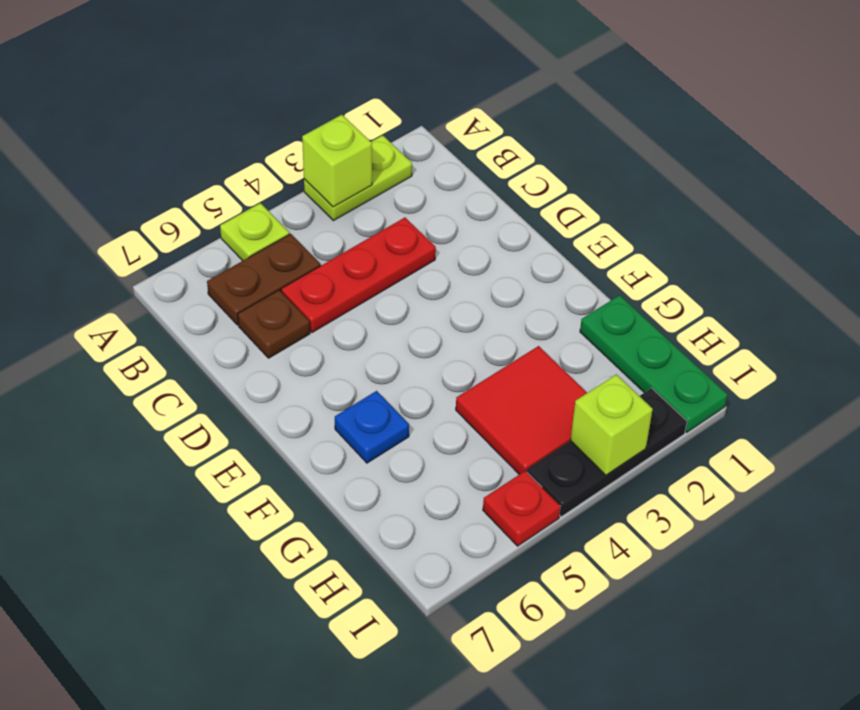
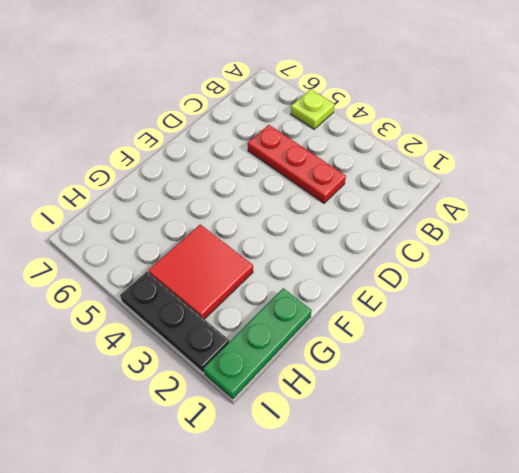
none -> lime plate A2:A3 level 1
none -> brown plate B5:B6 level 1
none -> brown plate C6 level 1

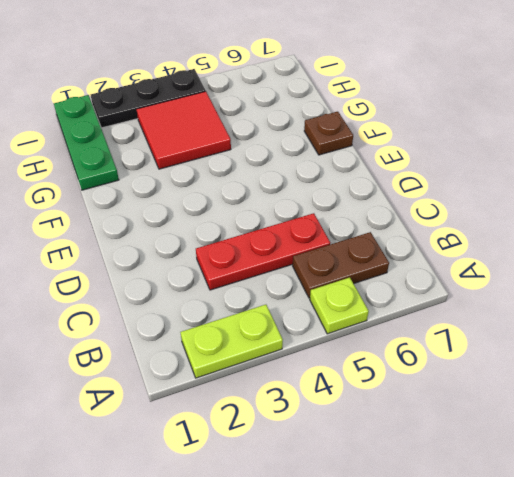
brown plate F7 level 1 -> brown plate C6 level 1
none -> blue plate F6 level 1
none -> red plate I5 level 1
none -> lime brick A3 level 2

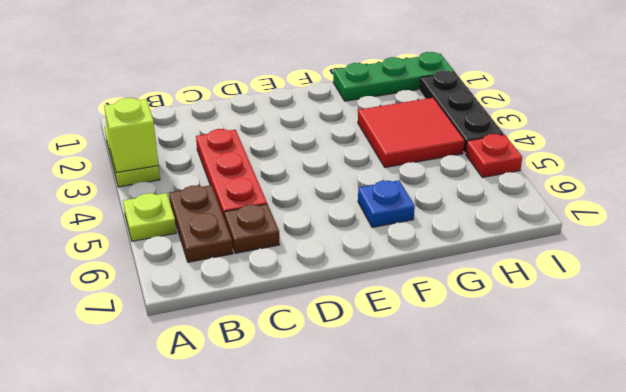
none -> lime brick I3 level 2

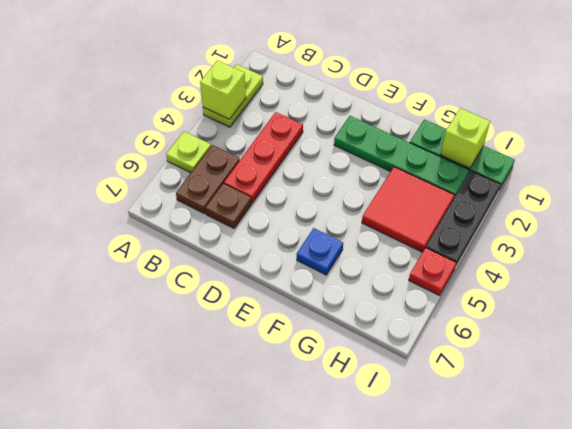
green plate E2:H2 level 1 -> none
lime brick H1 level 2 -> lime brick I3 level 2

